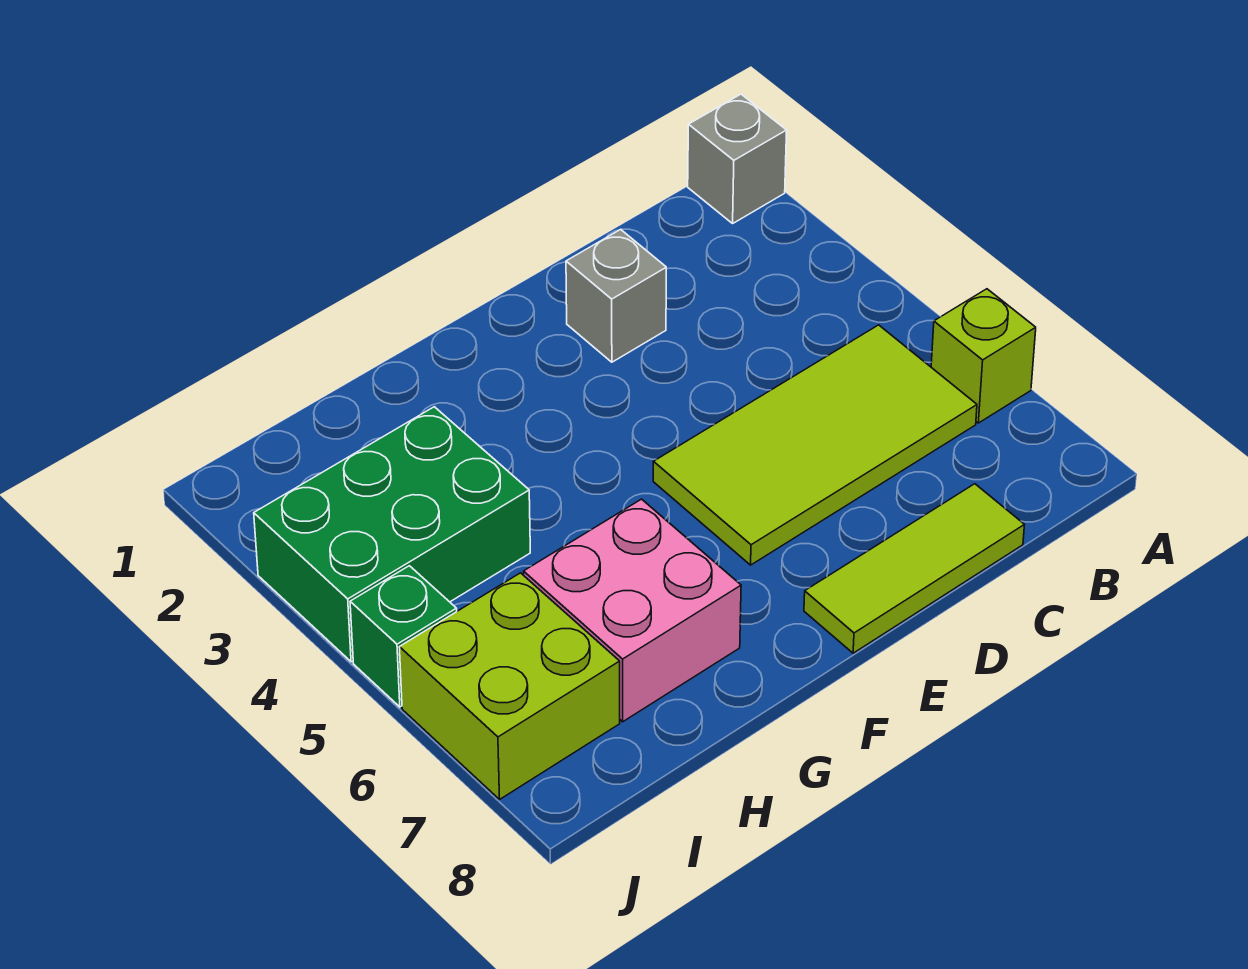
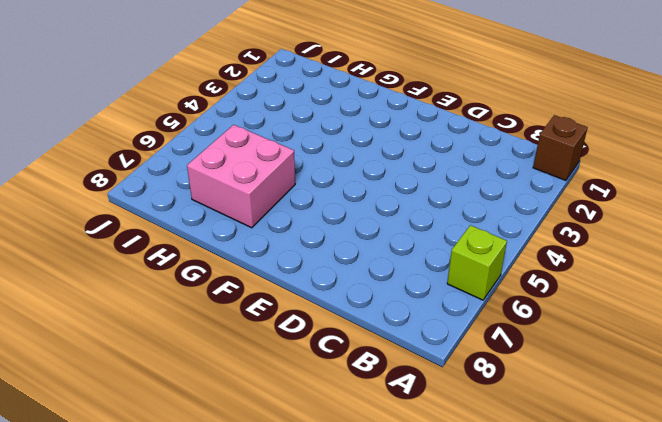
brown brick A1 level 1 -> grey brick A1 level 1
none -> lime tile B5:E6 level 1
none -> lime tile C8:E8 level 1

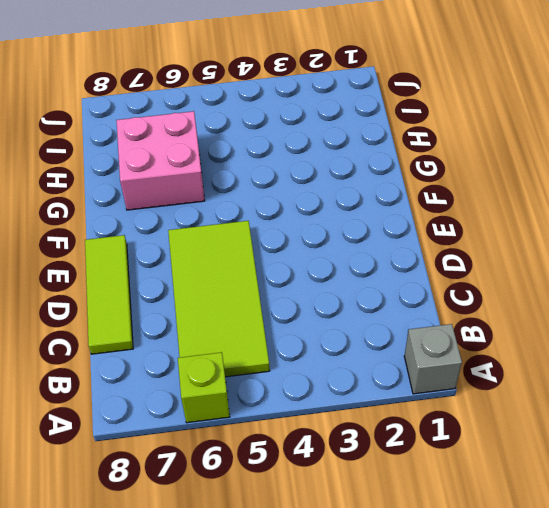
none -> grey brick D2 level 1
none -> green brick H3:J4 level 1

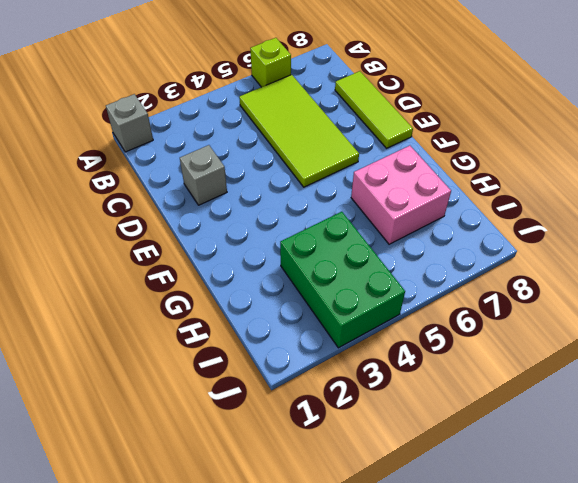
none -> lime brick I6:J7 level 1
none -> green brick J5 level 1

